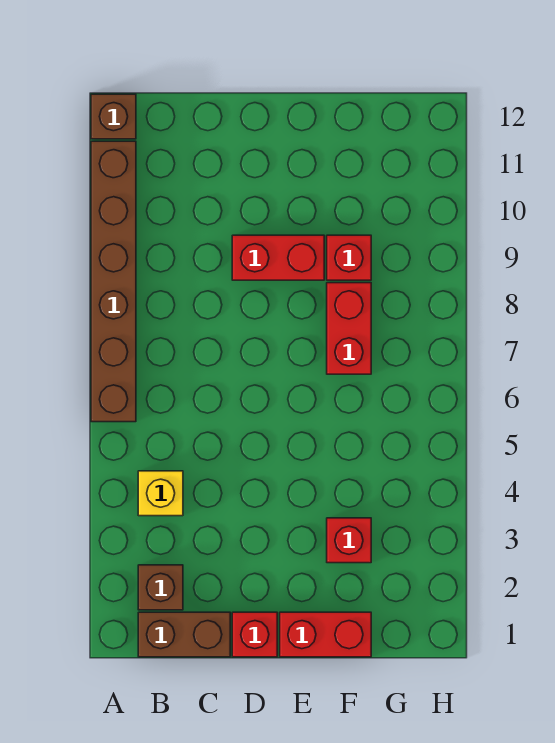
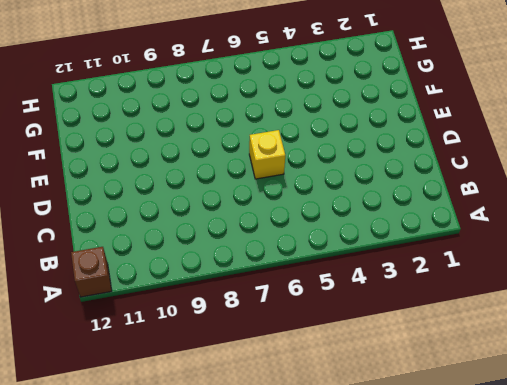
yellow brick D6 level 1 -> yellow brick B4 level 1
none -> brown brick A6:A11 level 1
none -> brown brick B1:C1 level 1

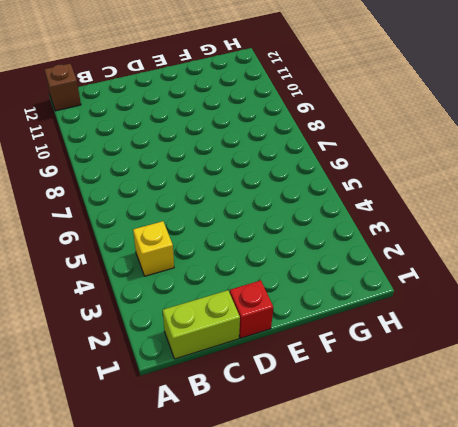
lime brick B1:C1 level 1 -> brown brick B1:C1 level 1
none -> brown brick A6:A11 level 1
none -> brown brick B2 level 1

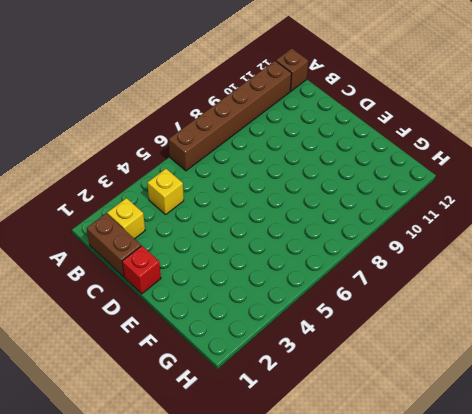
yellow brick B2 level 1 -> brown brick B2 level 1
none -> red brick D9:E9 level 1
none -> red brick E1:F1 level 1

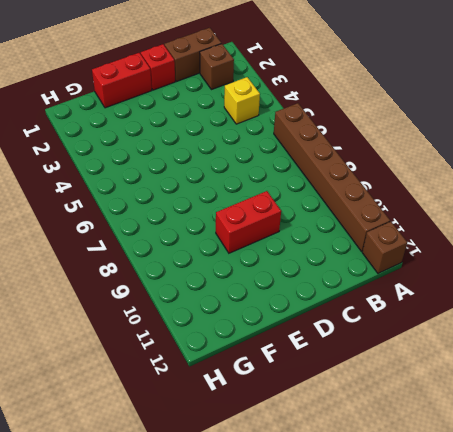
none -> red brick F3 level 1
none -> red brick F7:F8 level 1

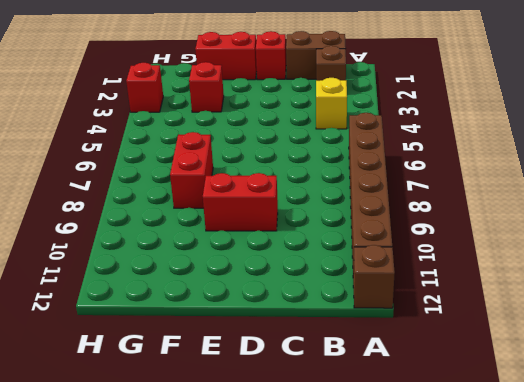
red brick H3 level 1 -> red brick F9 level 1

